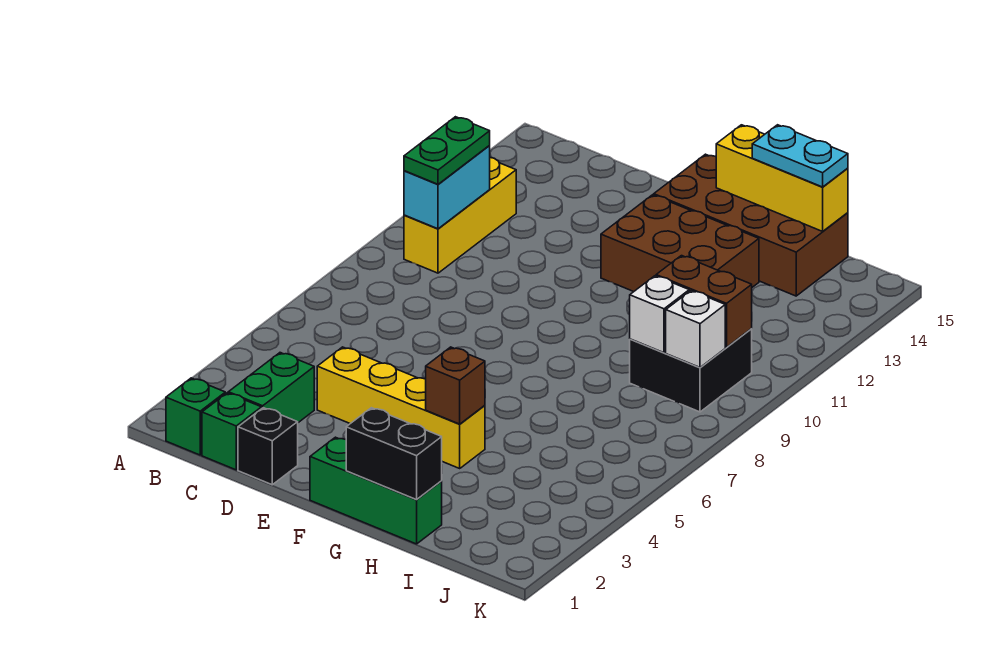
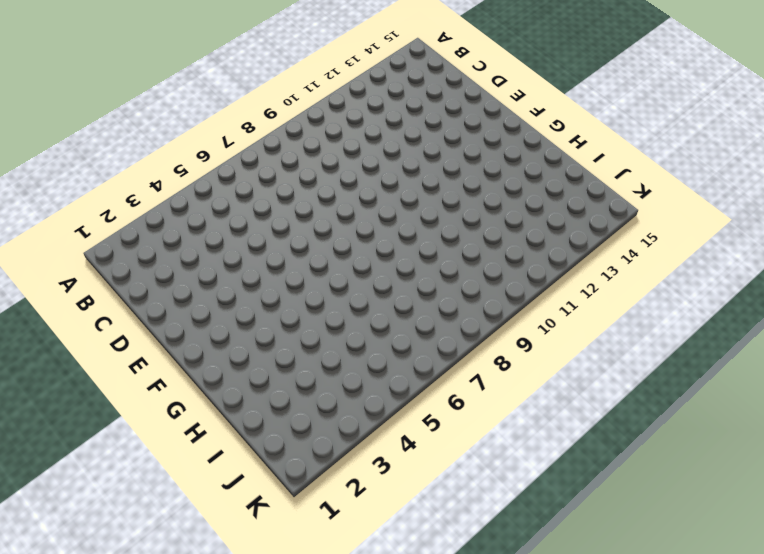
none -> green brick B1 level 1
none -> yellow brick B10:B12 level 1
none -> green brick C1 level 1

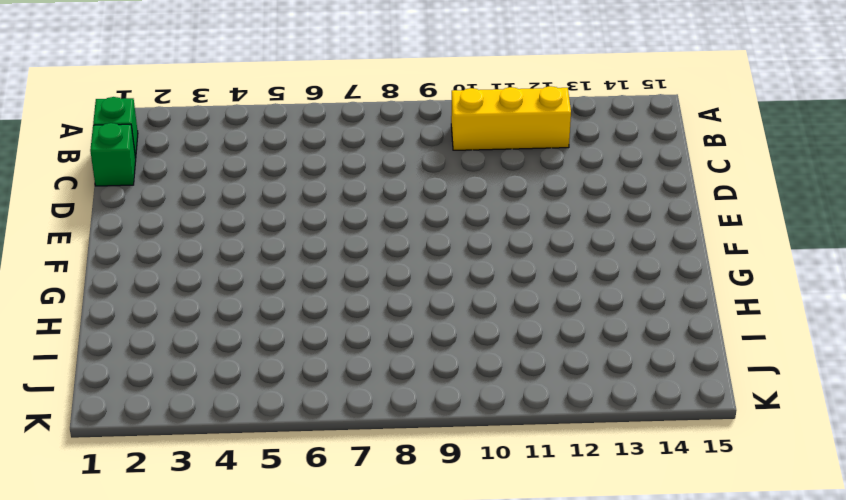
none -> green brick C2:C3 level 1
none -> black brick D1 level 1
none -> yellow brick D4:G4 level 1

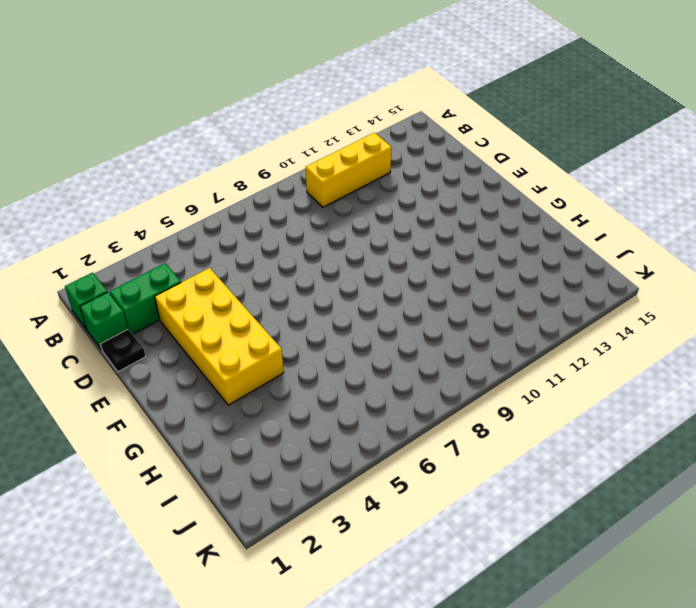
black plate D1 level 1 -> black brick D1 level 1
yellow brick D3:G4 level 1 -> yellow brick D4:G4 level 1
none -> green brick F1:H1 level 1
none -> brown brick F12:H13 level 1
none -> brown brick F14:I15 level 1

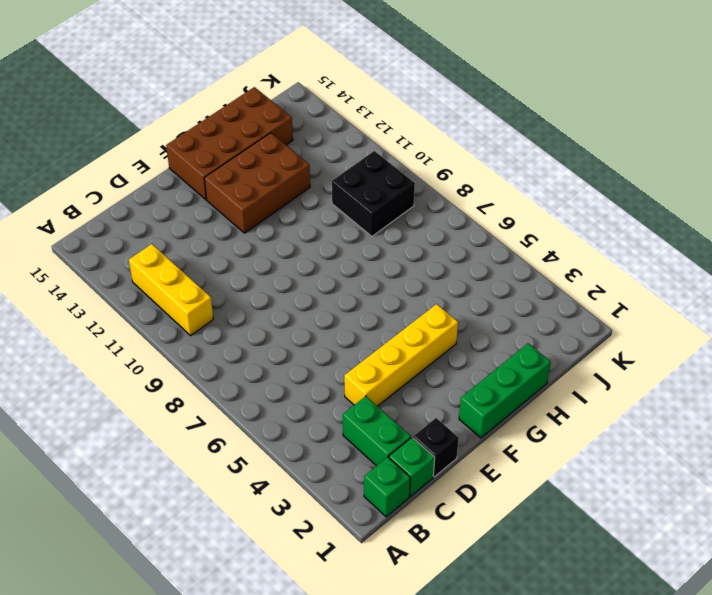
none -> cyan brick B10:B11 level 2
none -> black brick G1:H1 level 2
none -> brown brick G4 level 2

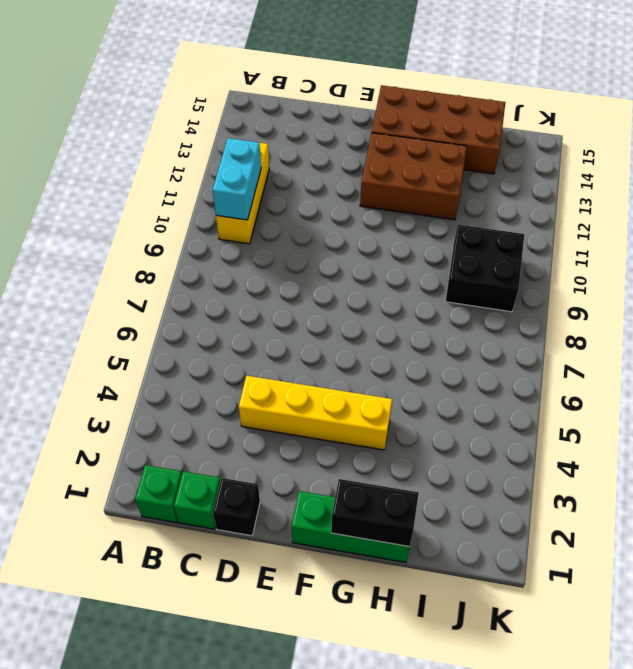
none -> green brick C2:C3 level 1
none -> brown brick G4 level 2
none -> yellow brick G15:I15 level 2

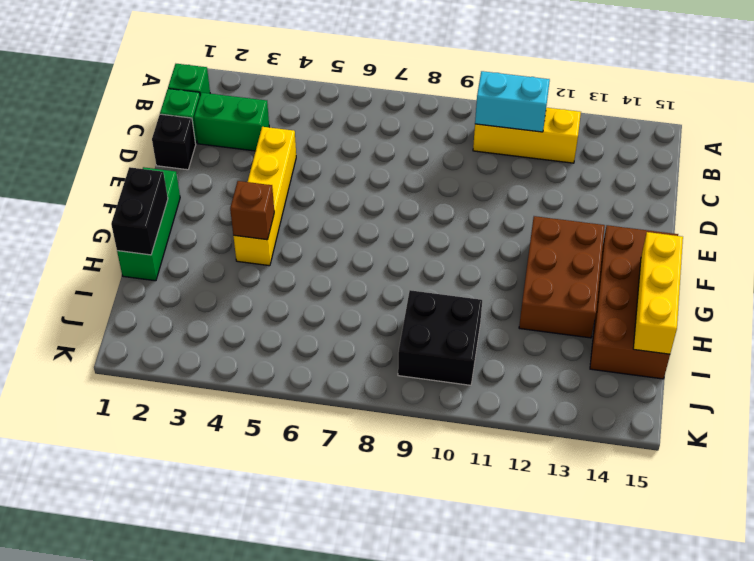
none -> white brick I9 level 2
none -> brown brick I10:J10 level 2
none -> white brick J9 level 2

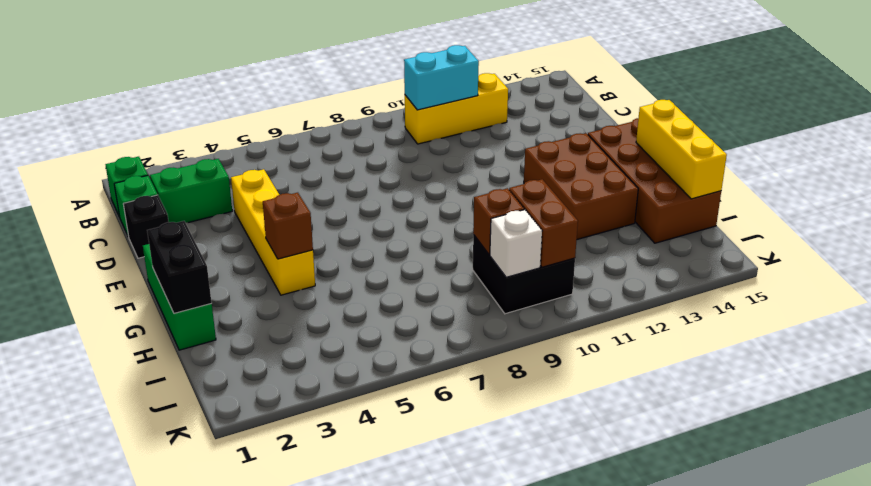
brown brick I9 level 2 -> white brick I9 level 2
none -> green plate B10:B11 level 3
none -> cyan plate H15:I15 level 3

